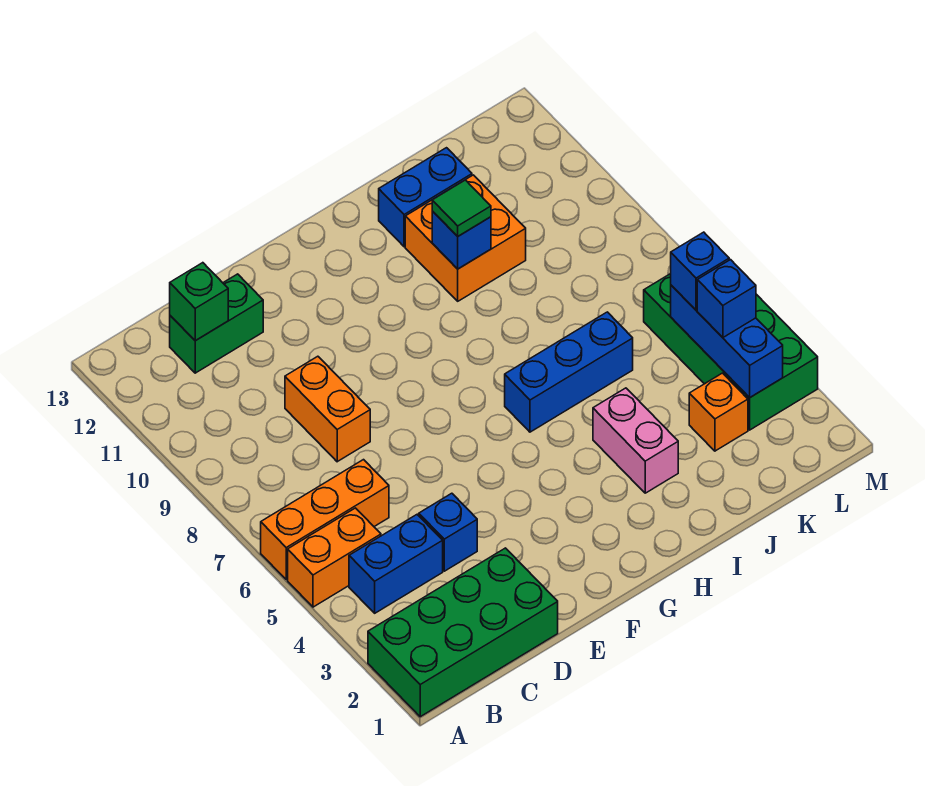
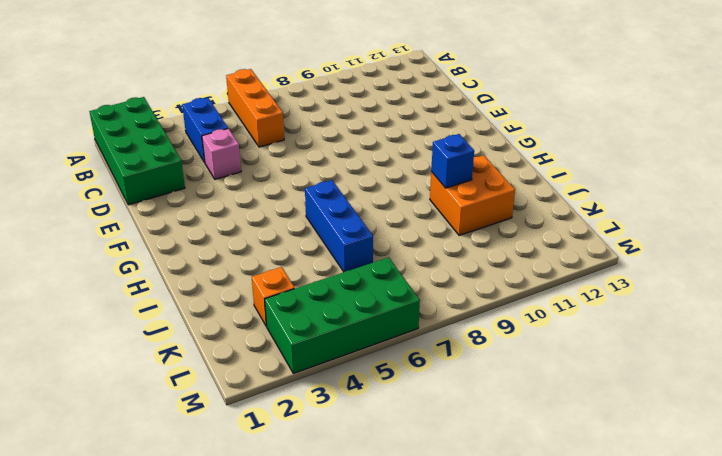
pink brick D4 level 1 -> blue brick D4 level 1
none -> orange brick A5:B5 level 1
none -> green brick C12:D12 level 1
none -> orange brick D8:D9 level 1

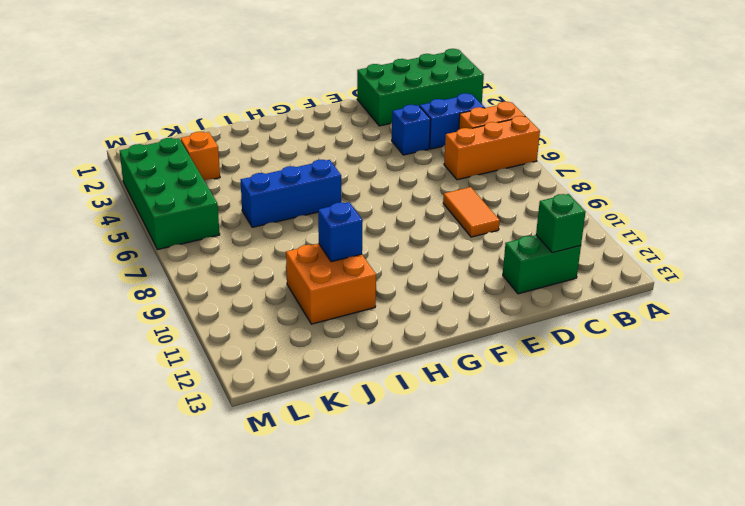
orange tile D8:D9 level 1 -> orange brick D8:D9 level 1
none -> pink brick I3:I4 level 1
none -> blue brick I12:J12 level 1
none -> blue brick L3:L5 level 2

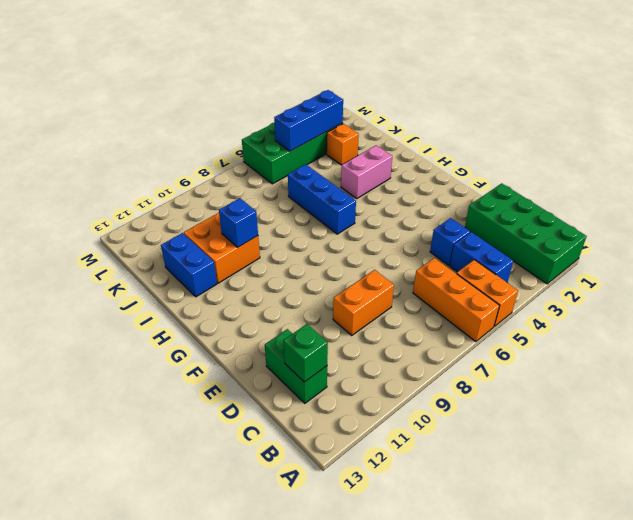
none -> green tile I10 level 3
none -> blue brick L4 level 3
none -> blue brick L5 level 3

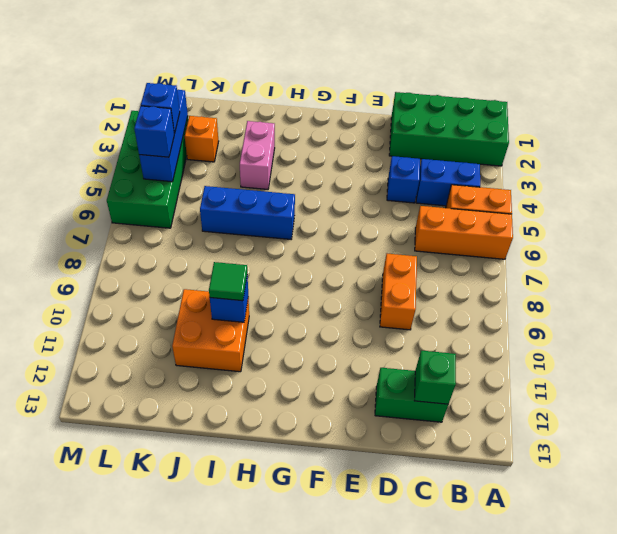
none -> blue brick I12:J12 level 1

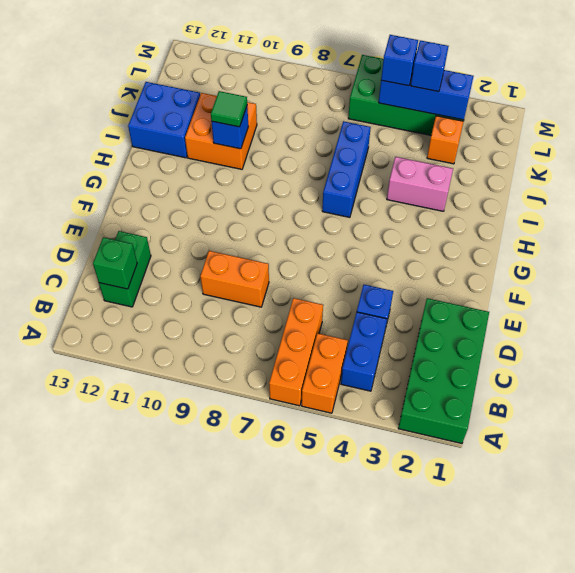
blue brick I12:J13 level 1 -> blue brick I12:J12 level 1

